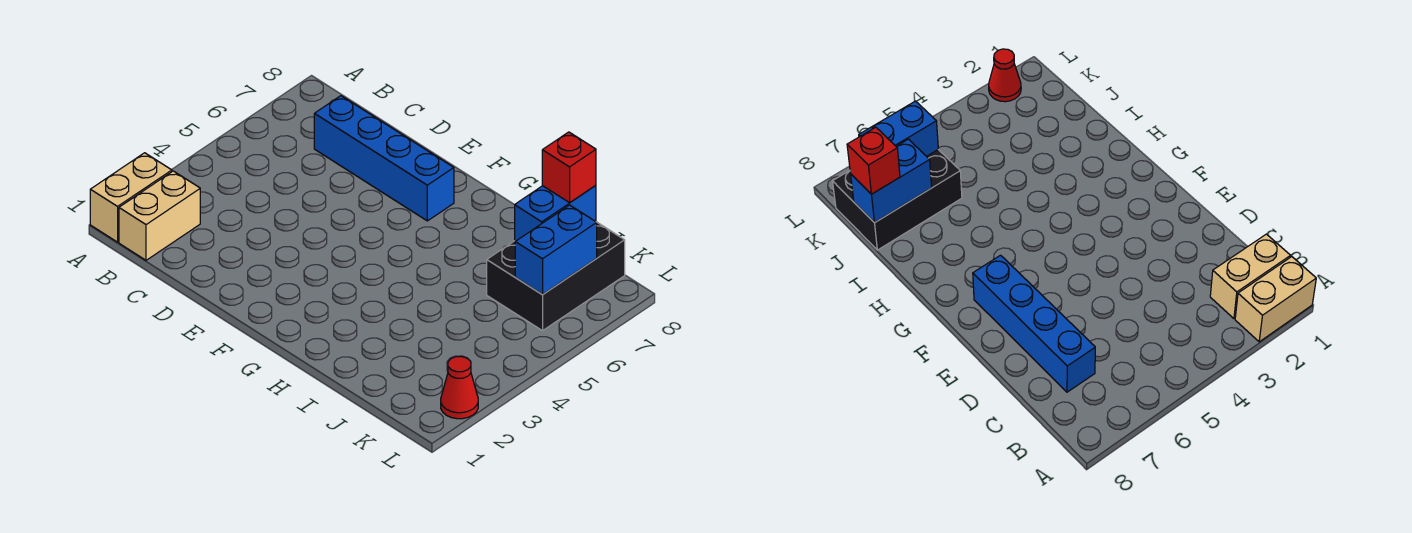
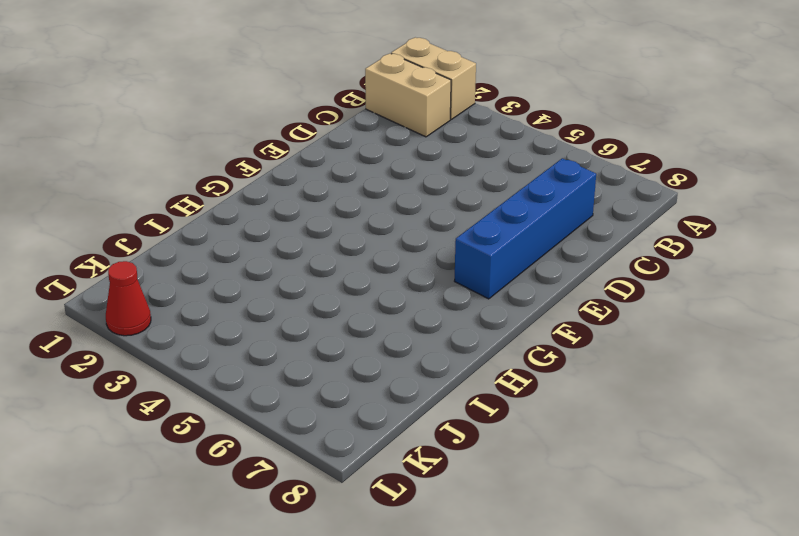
none -> black brick J6:K8 level 1
none -> blue brick J7:J8 level 2

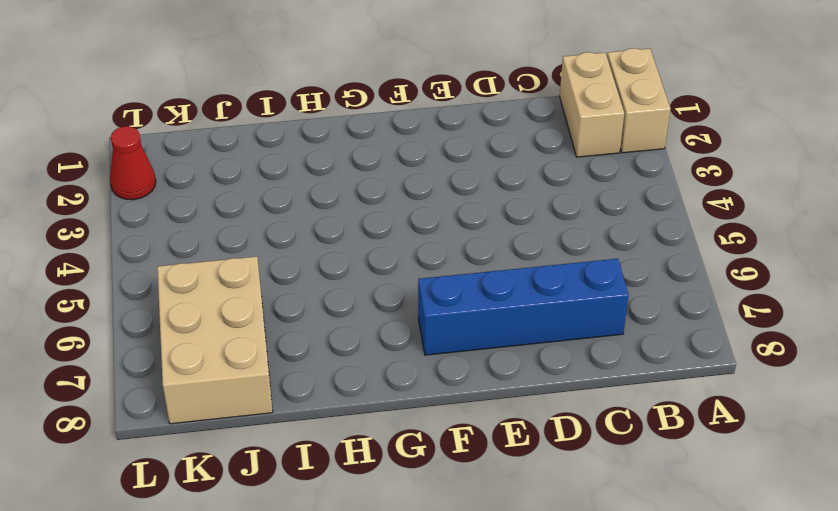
tan brick J6:K8 level 1 -> black brick J6:K8 level 1
none -> blue brick J7:J8 level 2
none -> blue brick K6:K7 level 2

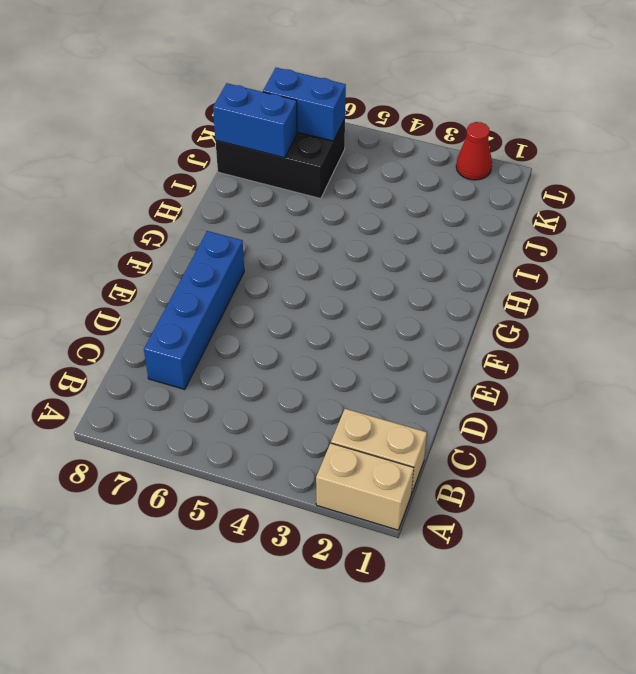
none -> red brick J8 level 3

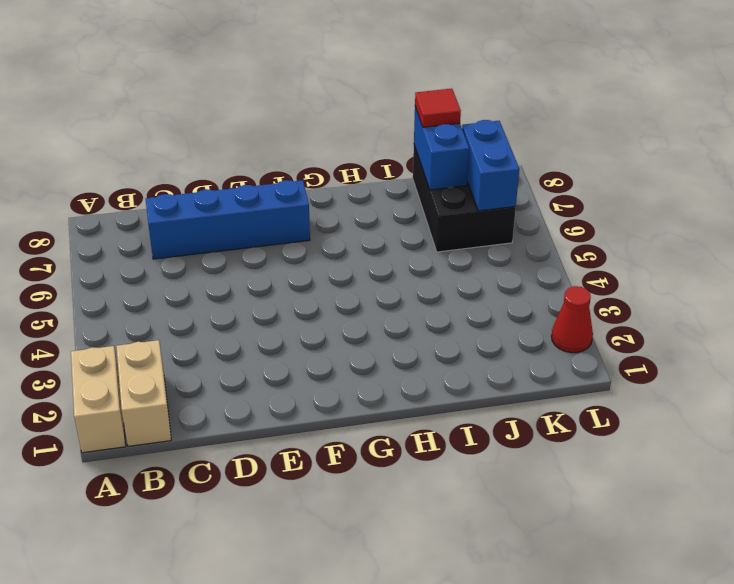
red tile J8 level 3 -> red brick J8 level 3

